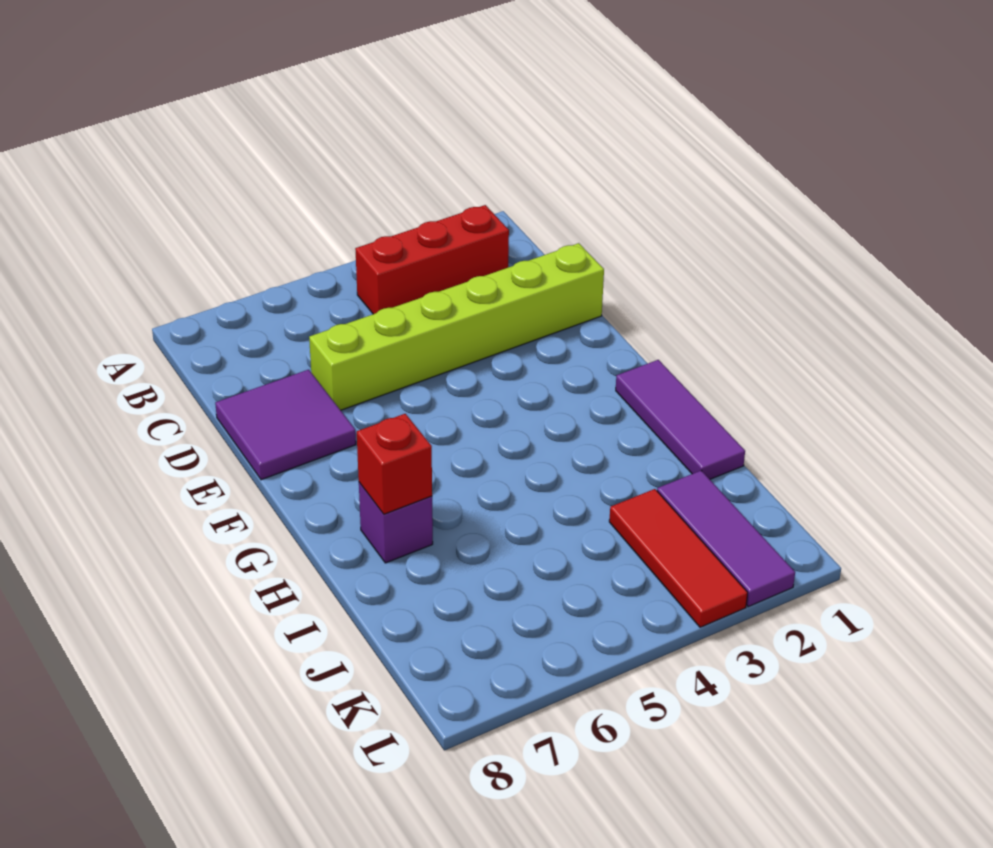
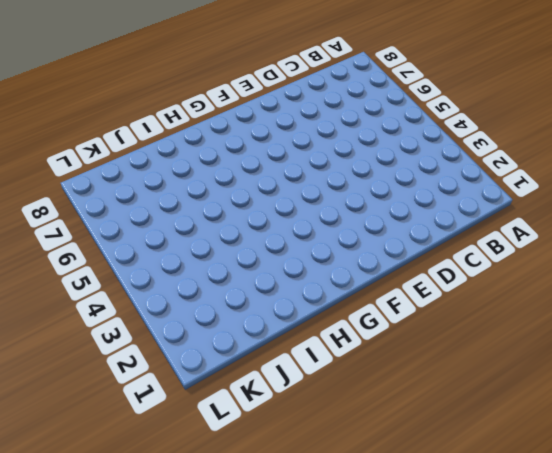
none -> red brick B2:B4 level 1
none -> lime brick D1:D6 level 1

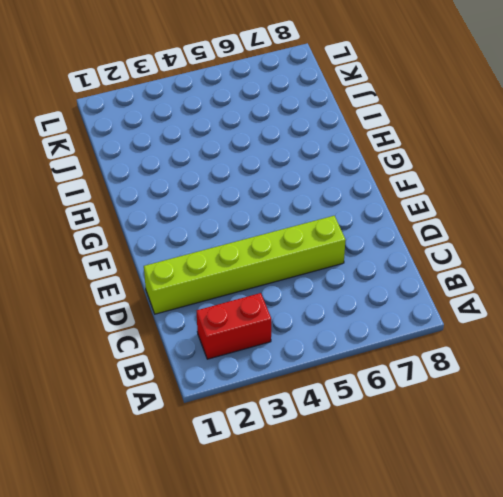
red brick B2:B3 level 1 -> red brick B2:B4 level 1
none -> purple tile D7:E8 level 1
none -> purple tile G1:I1 level 1

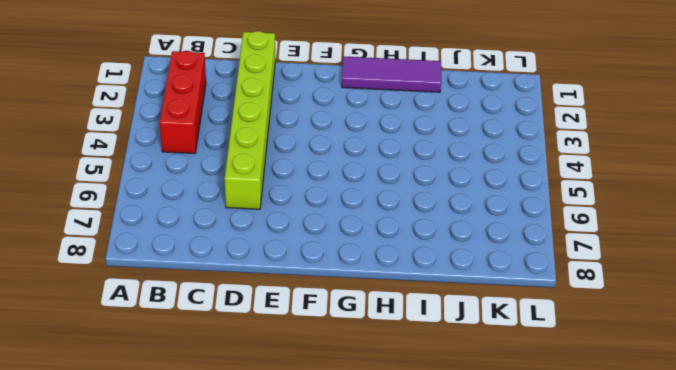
none -> purple tile D7:E8 level 1
none -> purple brick H7 level 1

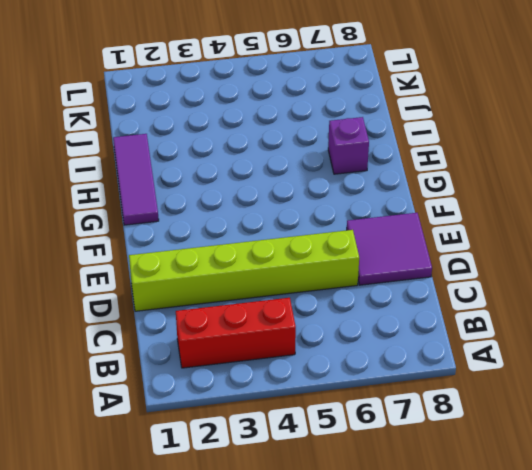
none -> purple tile J2:L2 level 1
none -> red tile J3:L3 level 1

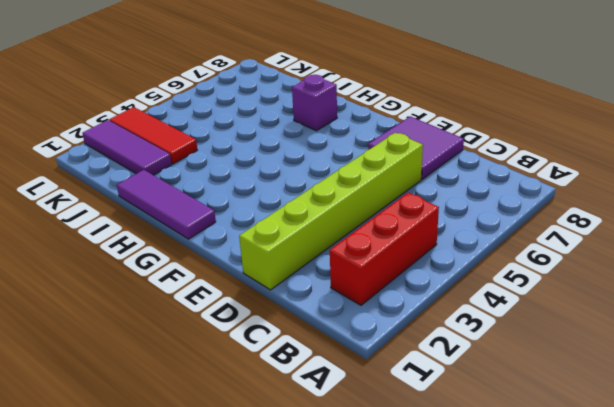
none -> red brick H7 level 2

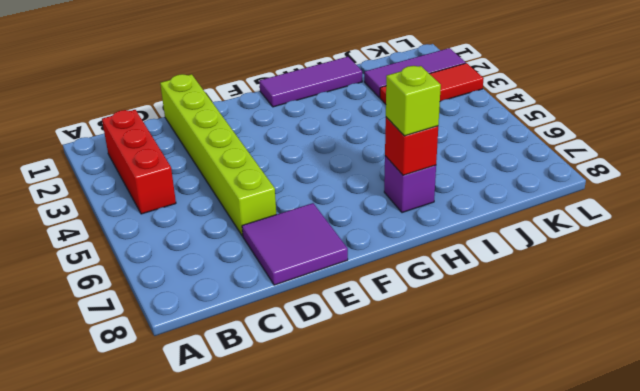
lime brick H7 level 3 -> none

